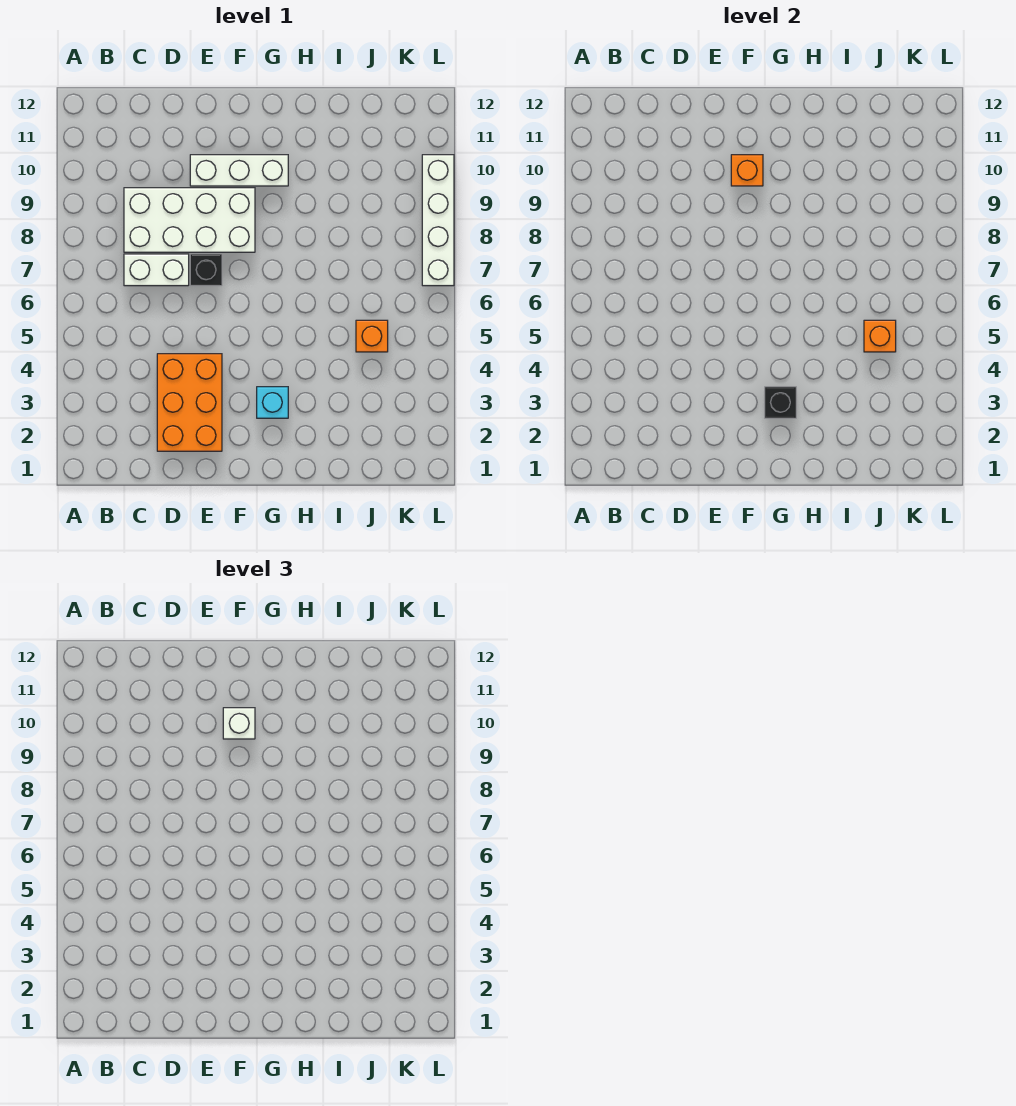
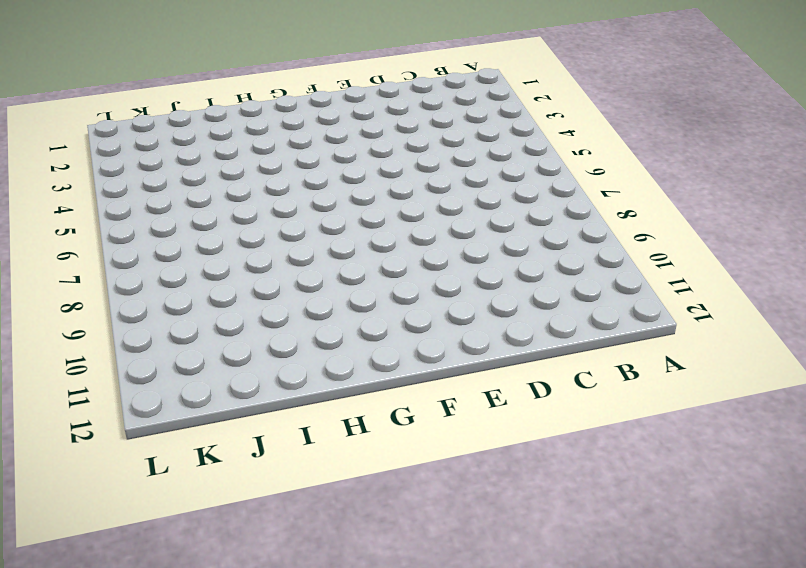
none -> white brick C7:D7 level 1
none -> white brick C8:F9 level 1
none -> orange brick D2:E4 level 1

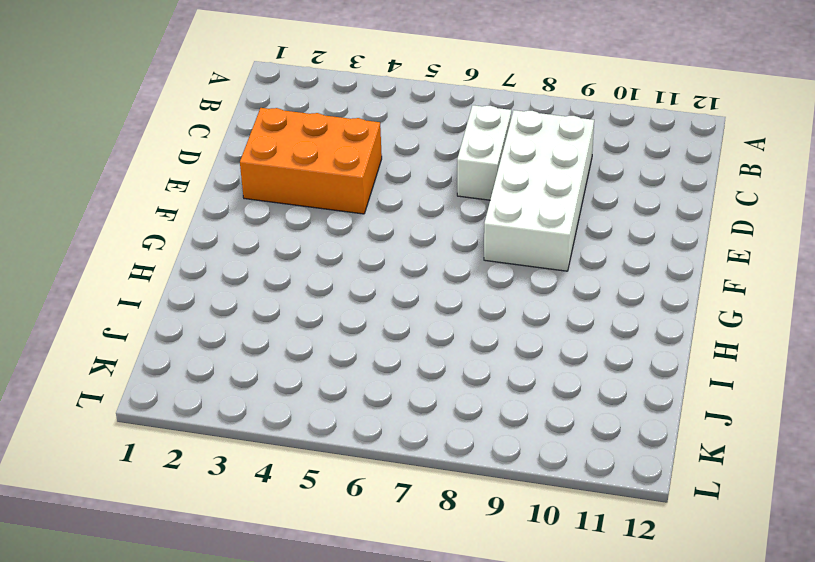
none -> black brick E7 level 1
none -> white brick E10:G10 level 1
none -> cyan brick G3 level 1

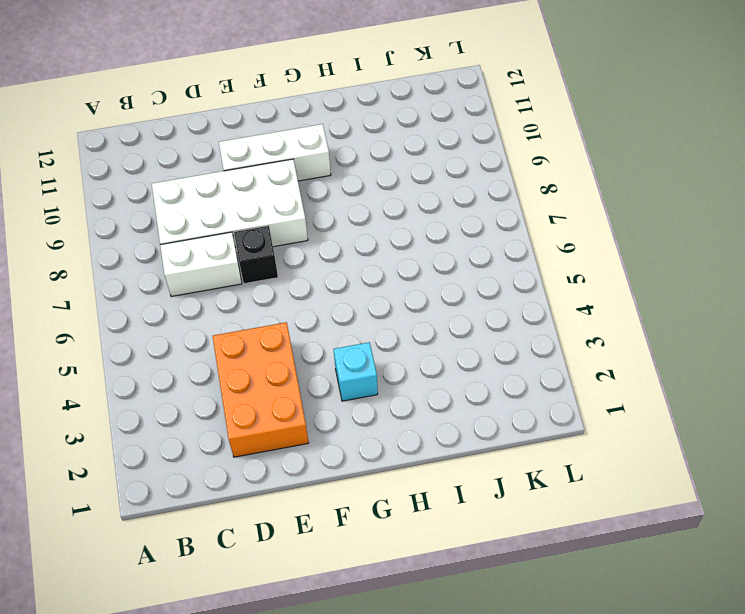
none -> orange brick J5 level 1
none -> white brick L7:L10 level 1
none -> orange brick F10 level 2

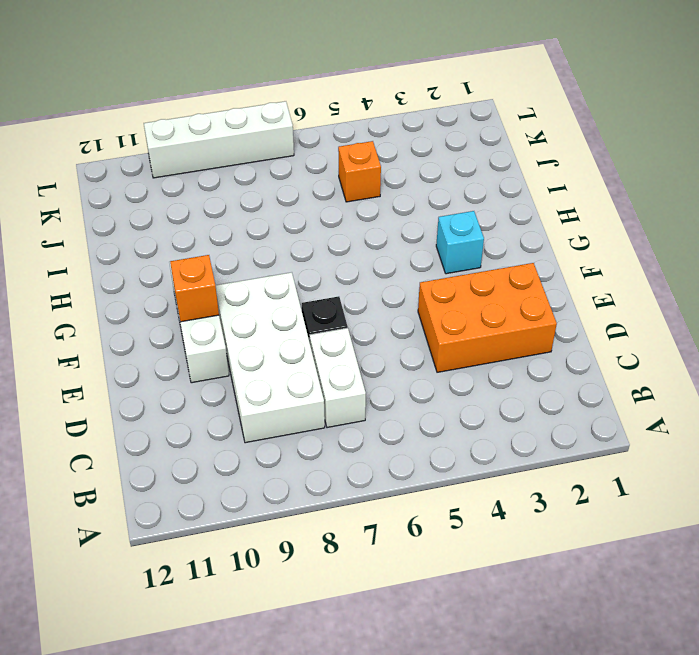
none -> black brick G3 level 2
none -> orange brick J5 level 2
none -> white brick F10 level 3

